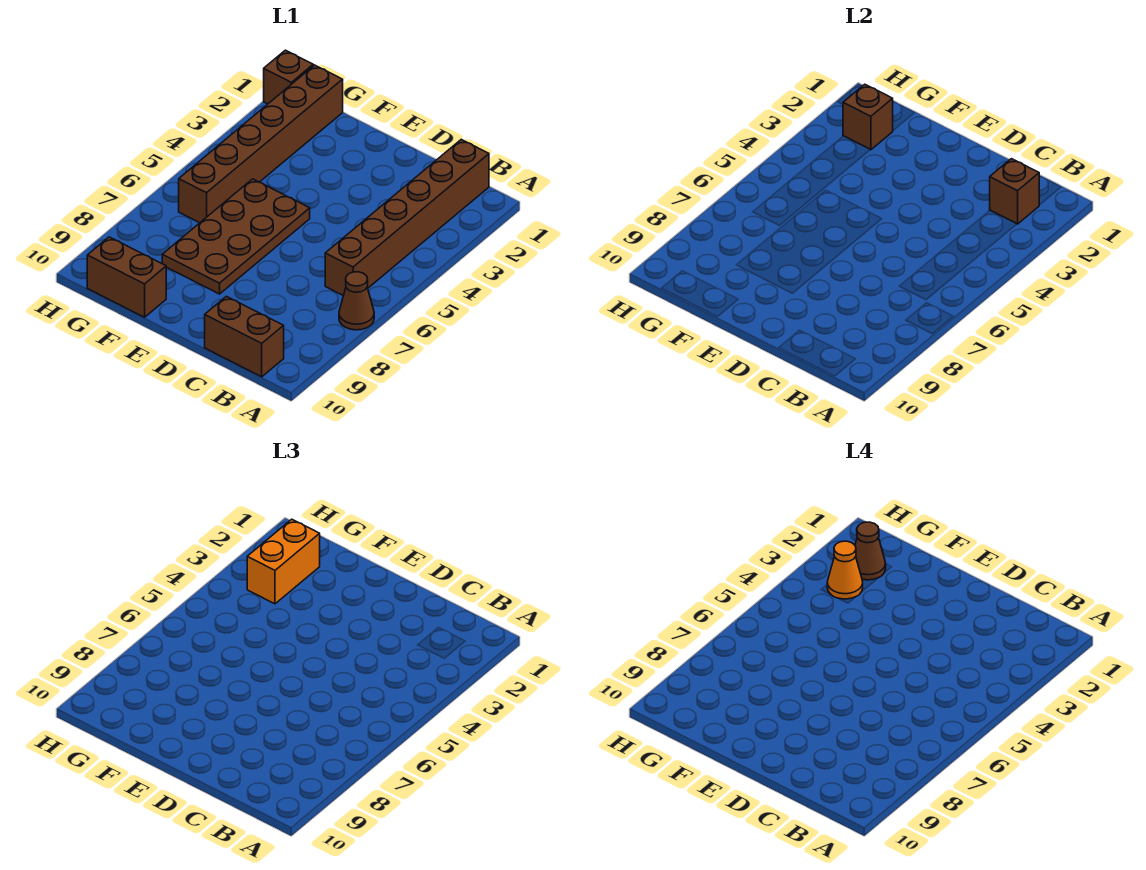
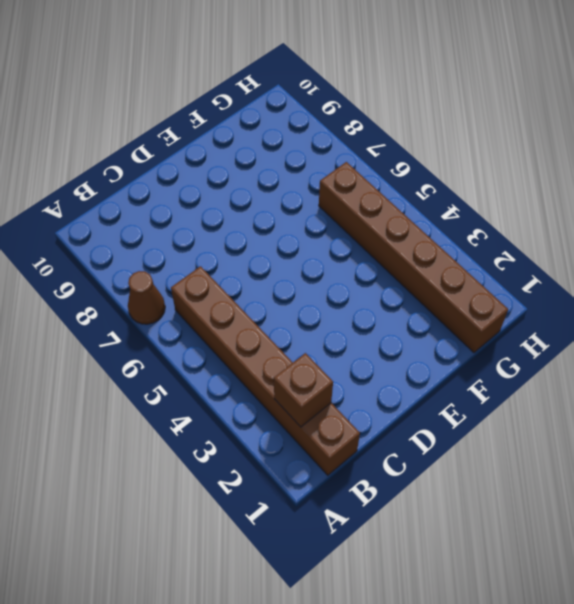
none -> brown brick B10:C10 level 1
none -> brown plate E5:F8 level 1
none -> brown brick F10:G10 level 1

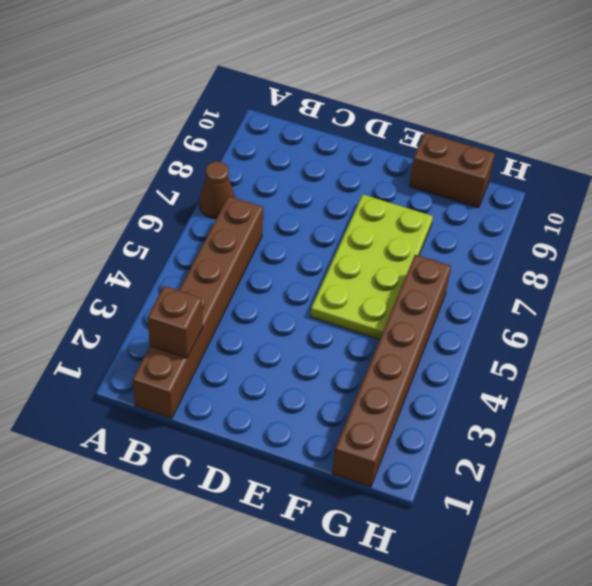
lime plate E5:F8 level 1 -> brown plate E5:F8 level 1
none -> brown brick B10:C10 level 1
none -> brown brick H1 level 1
none -> brown brick G2 level 2

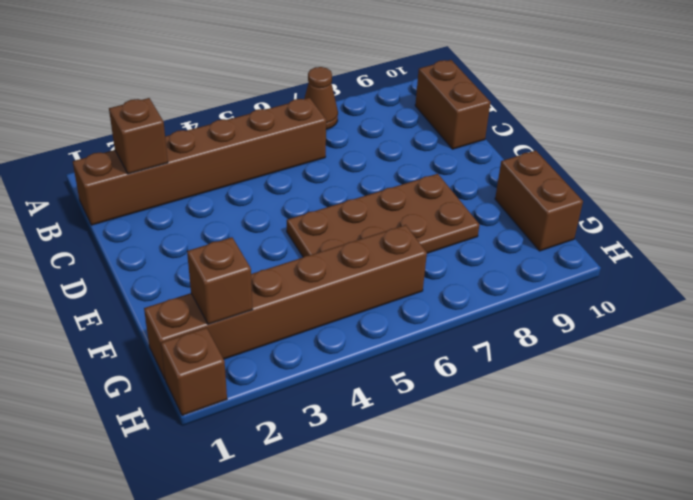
none -> orange brick G2:G3 level 3
none -> brown cone G2 level 4
none -> orange cone G3 level 4

